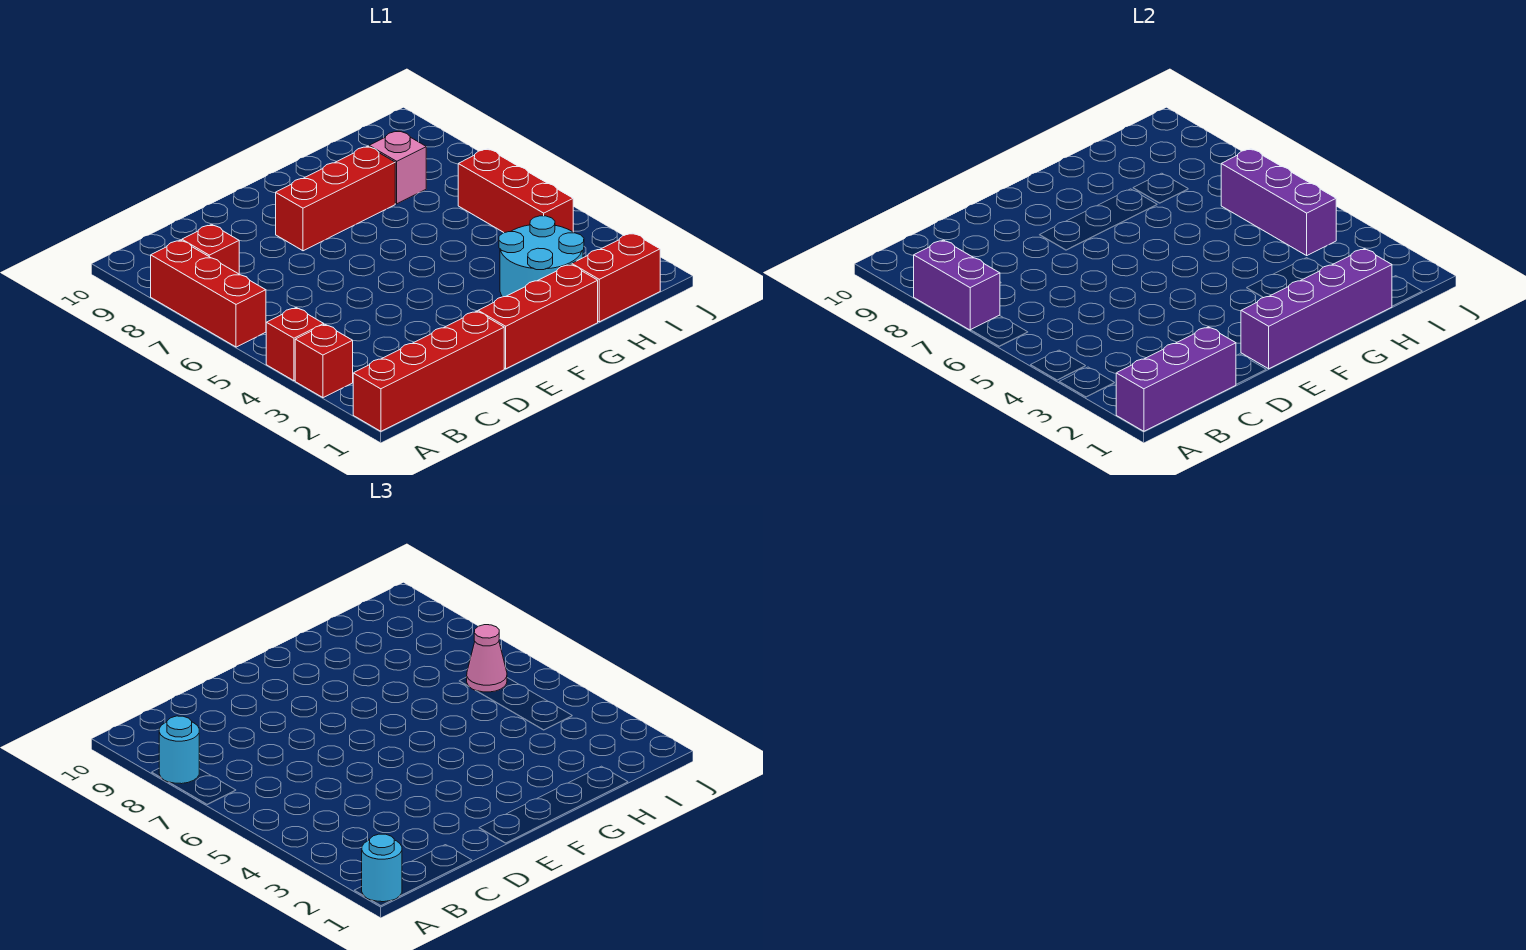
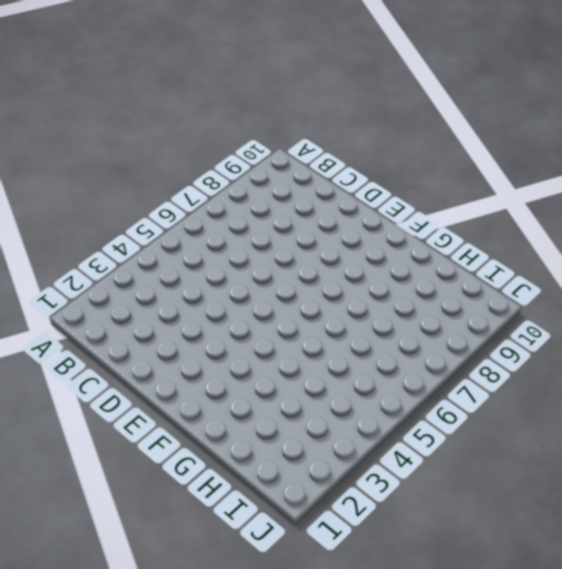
none -> red brick A1:D1 level 1
none -> red brick A3 level 1
none -> red brick A4 level 1

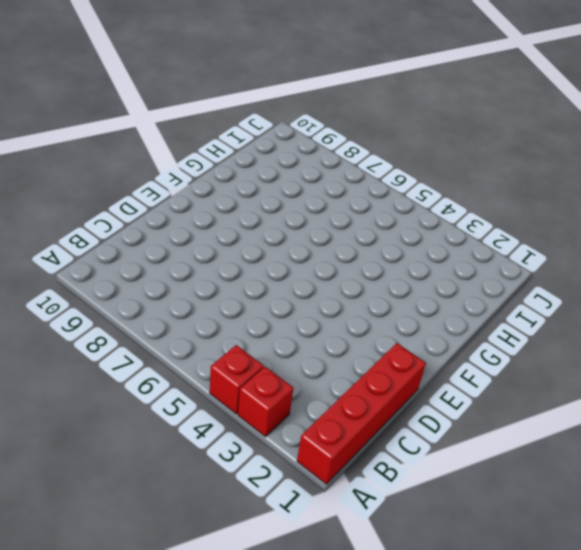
none -> red brick A6:A8 level 1
none -> red brick B8 level 1
none -> red brick E1:G1 level 1

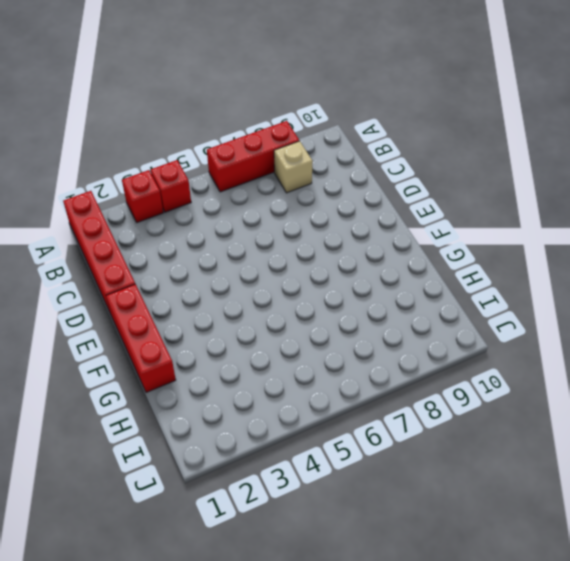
tan brick B8 level 1 -> red brick B8 level 1
none -> red brick E8:G8 level 1
none -> cyan round brick G2:H3 level 1
none -> red brick H1:I1 level 1

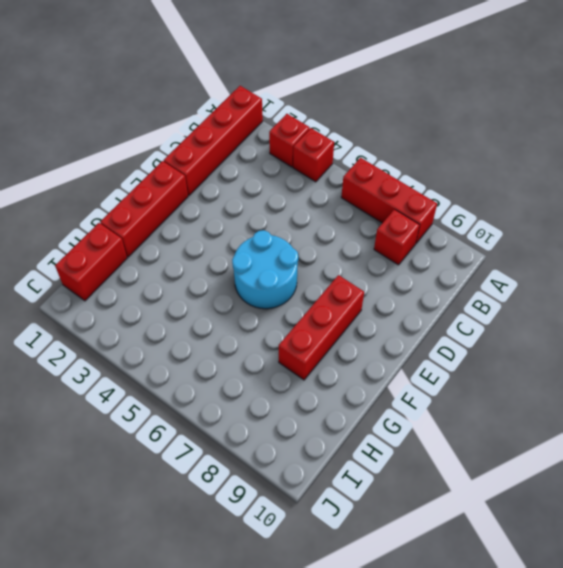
cyan round brick E5:F6 level 1 -> cyan round brick G2:H3 level 1
none -> pink brick H8 level 1
none -> red brick I4:I6 level 1
none -> purple brick A1:C1 level 2

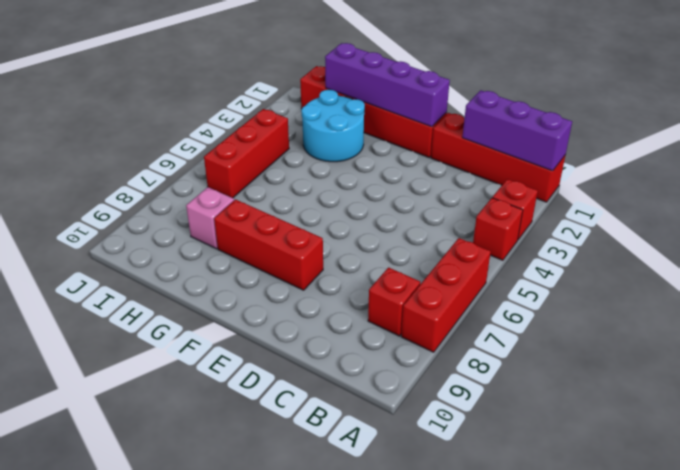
none -> purple brick A7:A8 level 2
none -> purple brick I4:I6 level 2
none -> cyan round brick A1 level 3

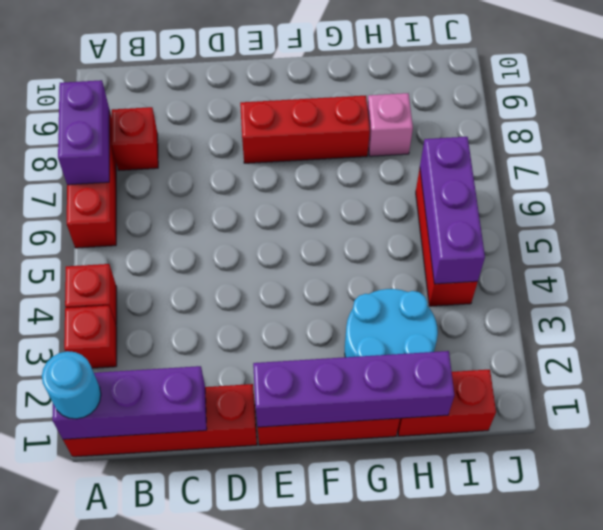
none -> cyan round brick A8 level 3
none -> pink cone I6 level 3

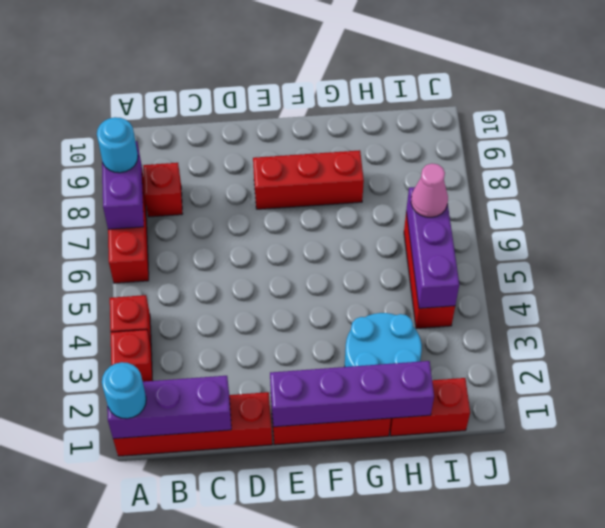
none -> pink brick H8 level 1

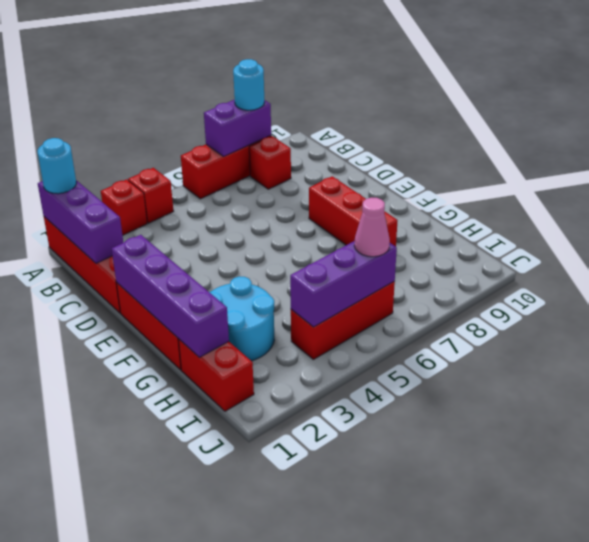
none -> pink brick H8 level 1

